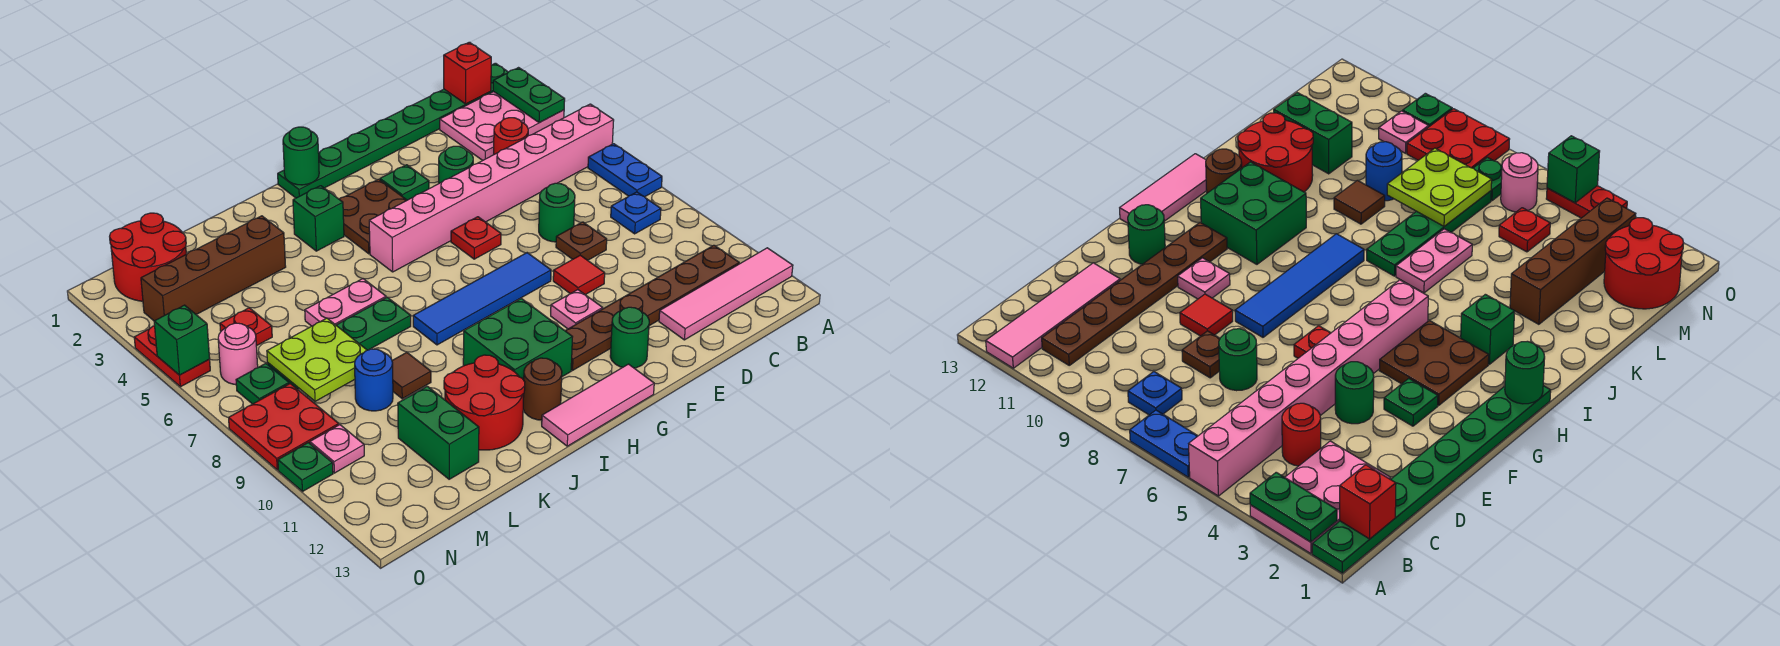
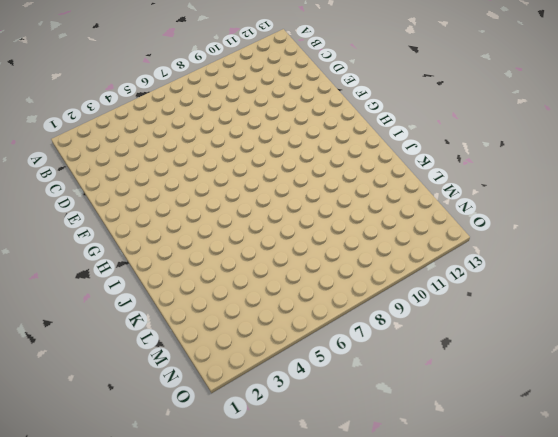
none -> green plate A1:H1 level 1
none -> pink plate A2:C3 level 1
none -> pink brick A5:H5 level 1
none -> blue plate A6:A7 level 1

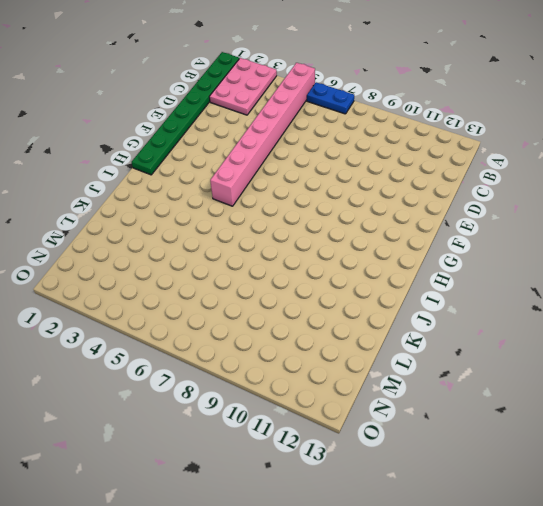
none -> pink tile A12:D12 level 1
none -> blue plate B8 level 1
none -> brown plate B11:G11 level 1
none -> red round brick C4 level 1

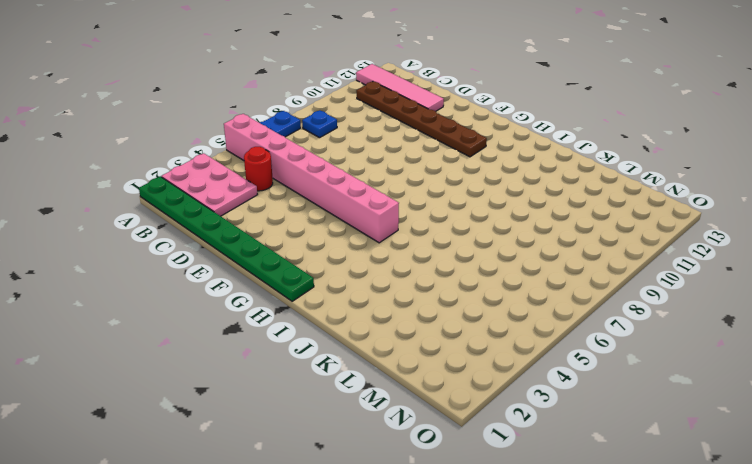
none -> green round brick D7 level 1
none -> brown plate D8 level 1
none -> green round brick E4 level 1
none -> red tile E9 level 1

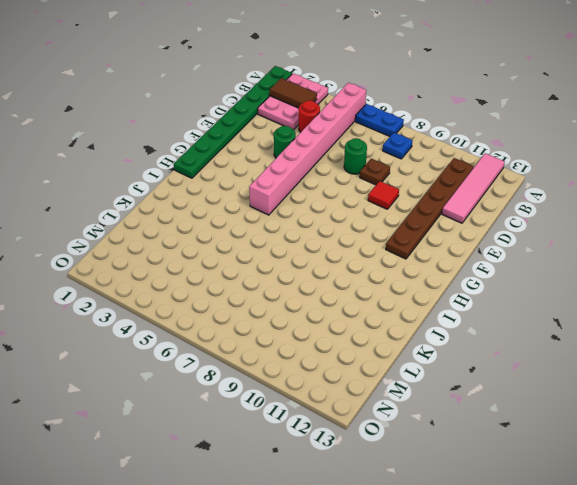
brown tile B2:B3 level 2 -> none
none -> green plate F3 level 1
none -> red plate F6 level 1
none -> blue tile F8:I8 level 1
none -> pink plate F10 level 1

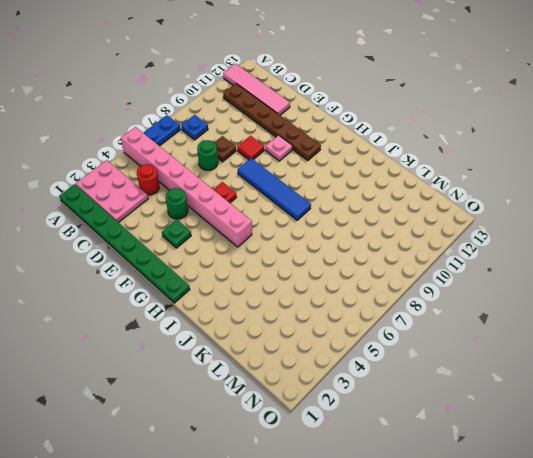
none -> green round brick F12 level 1
none -> brown plate G3:H4 level 1
none -> pink tile G13:I13 level 1
none -> green brick H10:I11 level 1

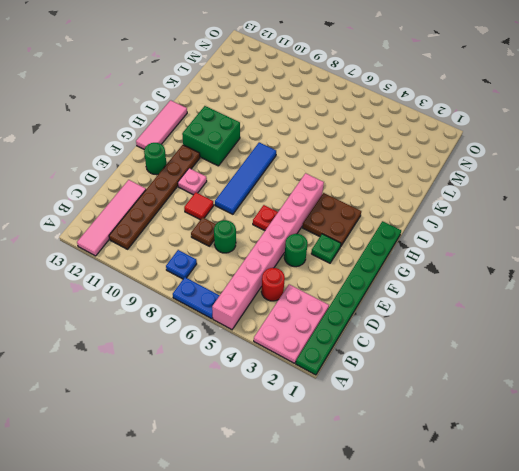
none -> green brick I3 level 1
none -> brown round brick I12 level 1
none -> pink plate J6:K6 level 1
none -> green plate J7:M7 level 1

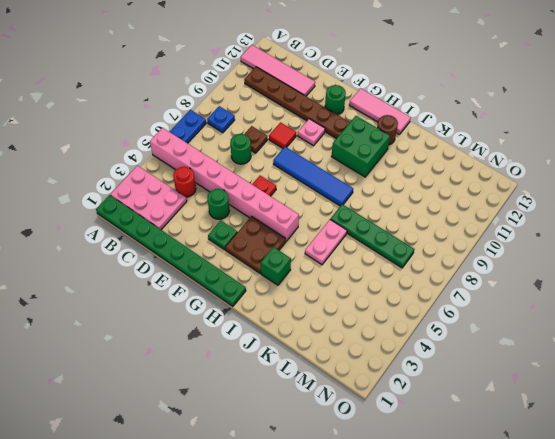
pink plate J5:J6 level 1 -> pink plate J6:K6 level 1
none -> red round brick J11:K12 level 1
none -> brown brick K3:N3 level 1
none -> brown tile K9 level 1
none -> blue round brick L9 level 1

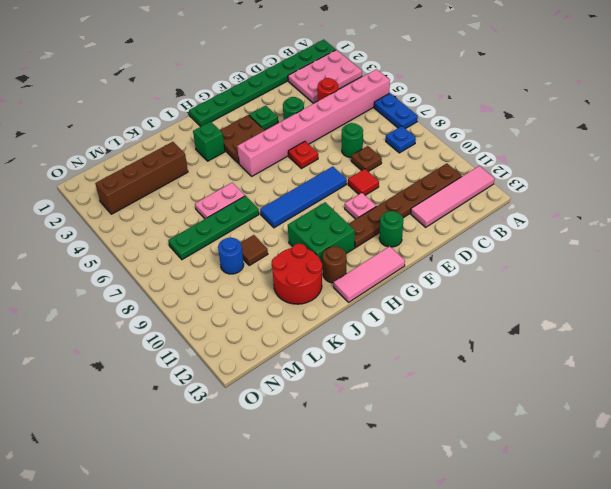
none -> green brick L11:L12 level 1
none -> red round brick M1:N2 level 1
none -> red plate M5 level 1
none -> pink round brick N6 level 1

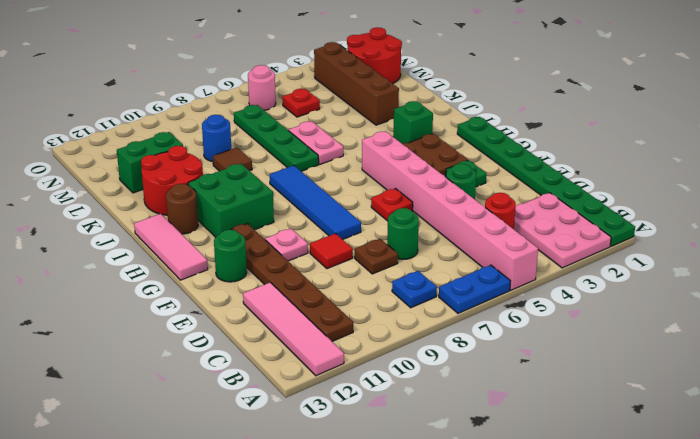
none -> green plate N7 level 1
none -> red plate N8:O9 level 1
none -> pink plate N10 level 1
none -> red plate O4:O5 level 1

